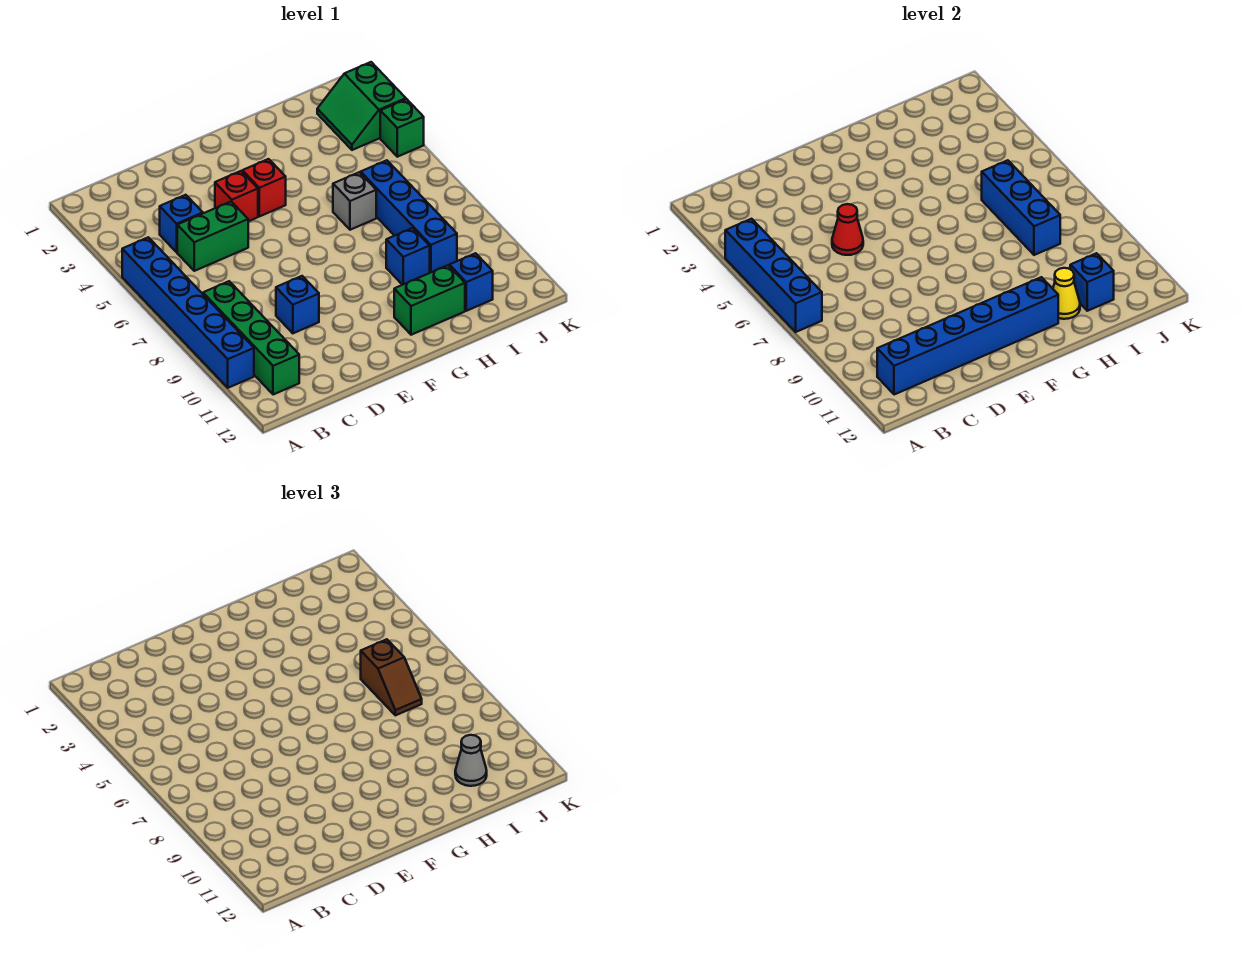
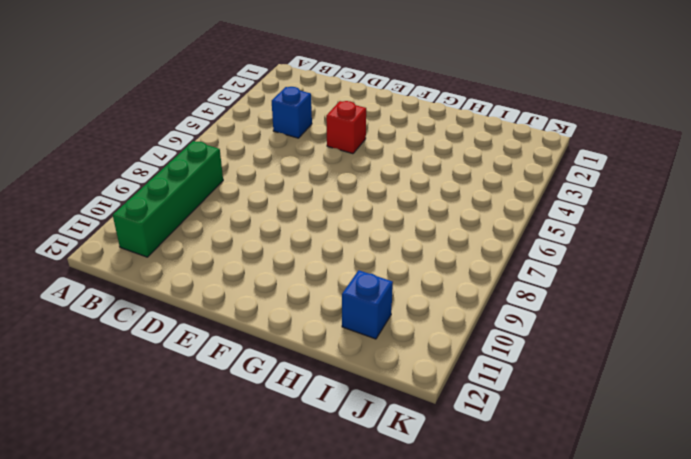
none -> blue brick A5:A10 level 1
none -> green brick C5:D5 level 1
none -> blue brick D9 level 1

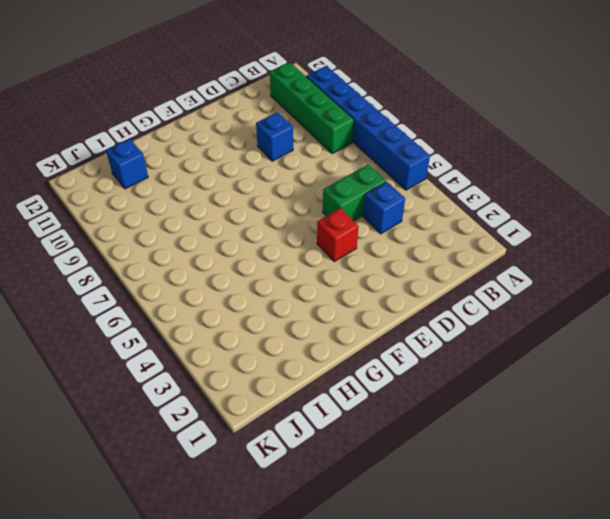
none -> red brick F4 level 1
none -> green brick G11:H11 level 1
none -> grey brick H6 level 1

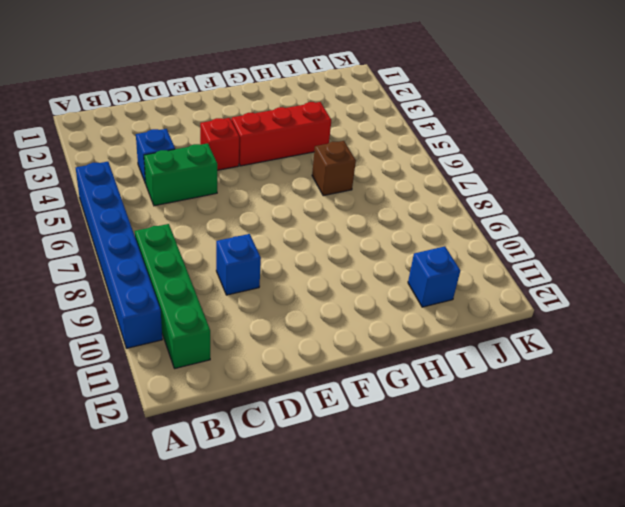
red brick F4:H4 level 1 -> red brick F4 level 1
brown brick H6 level 1 -> grey brick H6 level 1
none -> green brick G11:H11 level 1
none -> blue brick H9 level 1
none -> blue brick I6:I9 level 1

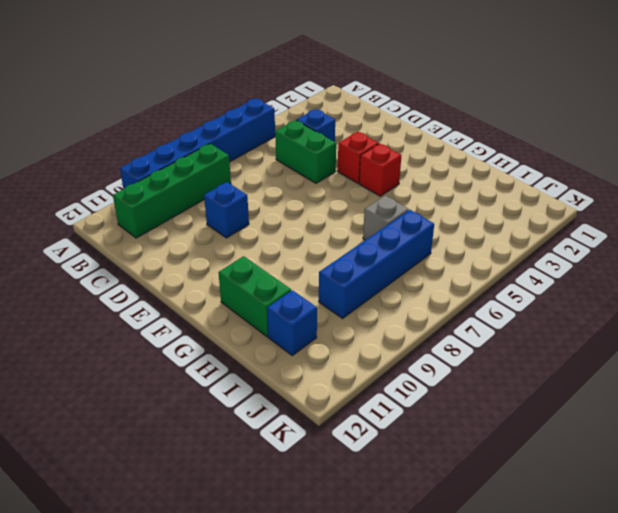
none -> blue brick H9 level 1
none -> green slope J2:K3 level 1 top K
none -> green brick K4 level 1

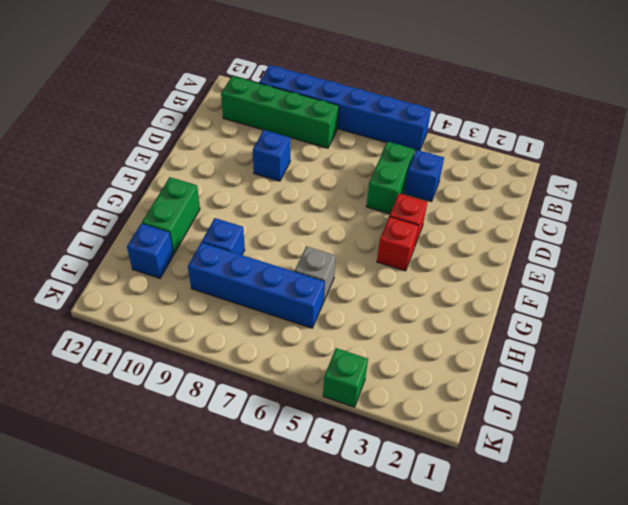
none -> green slope J2:K3 level 1 top K
none -> blue brick A4:A7 level 2
none -> blue brick B11:G11 level 2

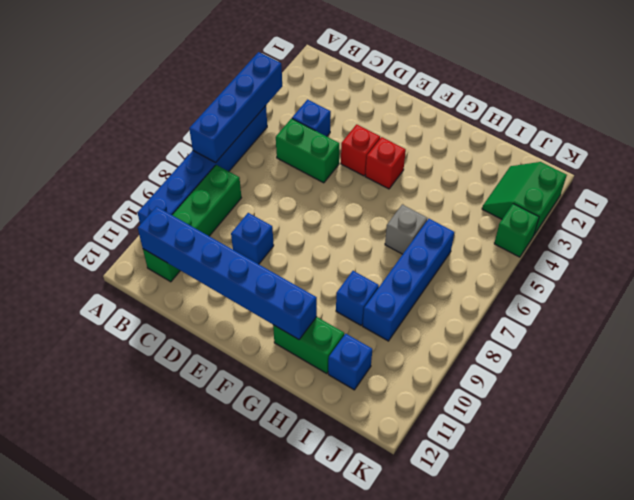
none -> red cone D5 level 2
none -> yellow cone H11 level 2
none -> blue brick I6:I8 level 2

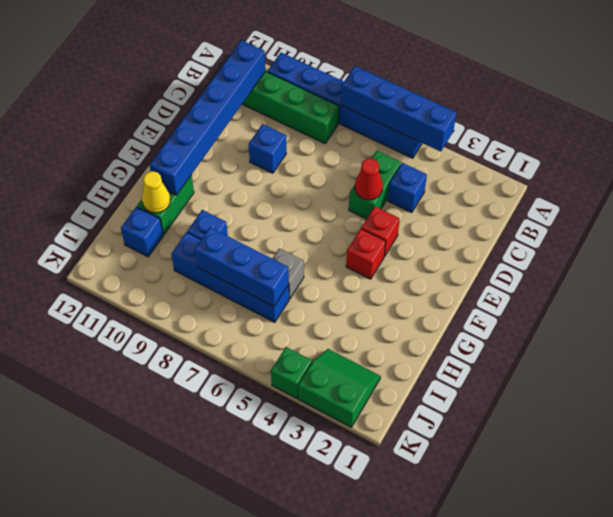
none -> blue brick I11 level 2
none -> brown slope I6:I7 level 3 top 6
none -> grey cone I11 level 3

